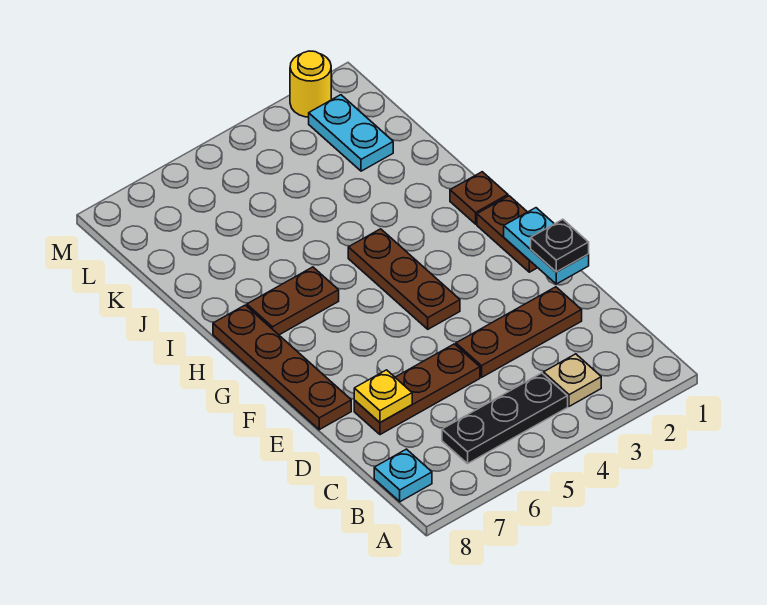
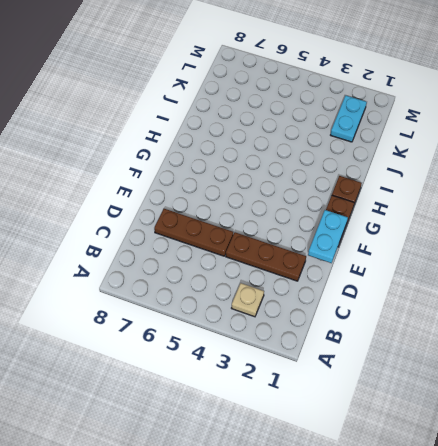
none -> black plate B4:B6 level 1
none -> cyan plate B8 level 1
none -> brown plate E8:H8 level 1

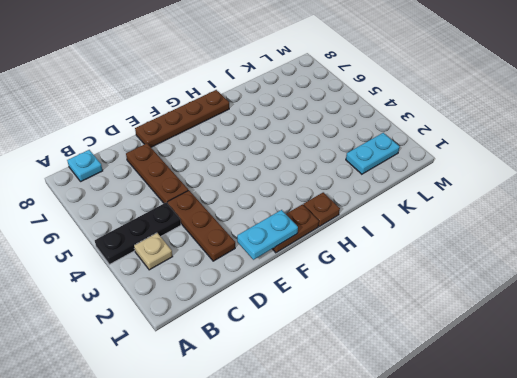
black plate A4:C4 level 1 -> black plate B4:B6 level 1
none -> brown plate F4:H4 level 1
none -> brown plate H6:H7 level 1
none -> yellow round brick M2 level 1

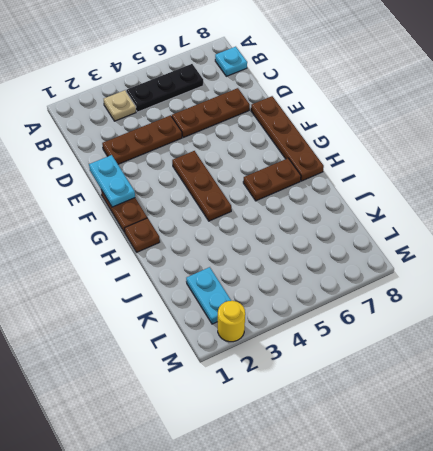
none -> yellow plate D7 level 2
none -> black plate E1 level 3

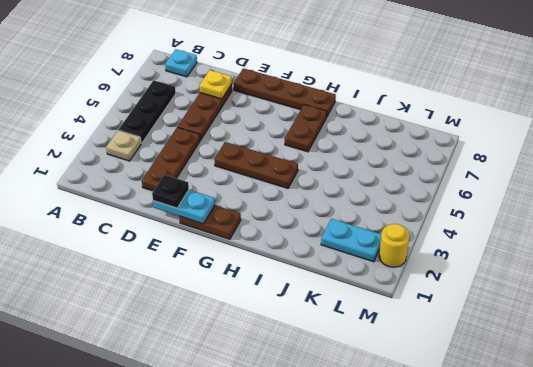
none -> brown plate H1 level 1

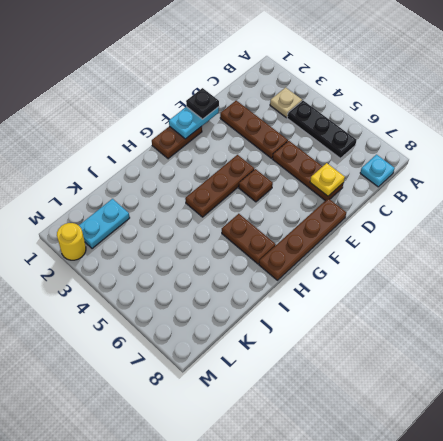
brown plate F5 level 1 -> brown plate H1 level 1

